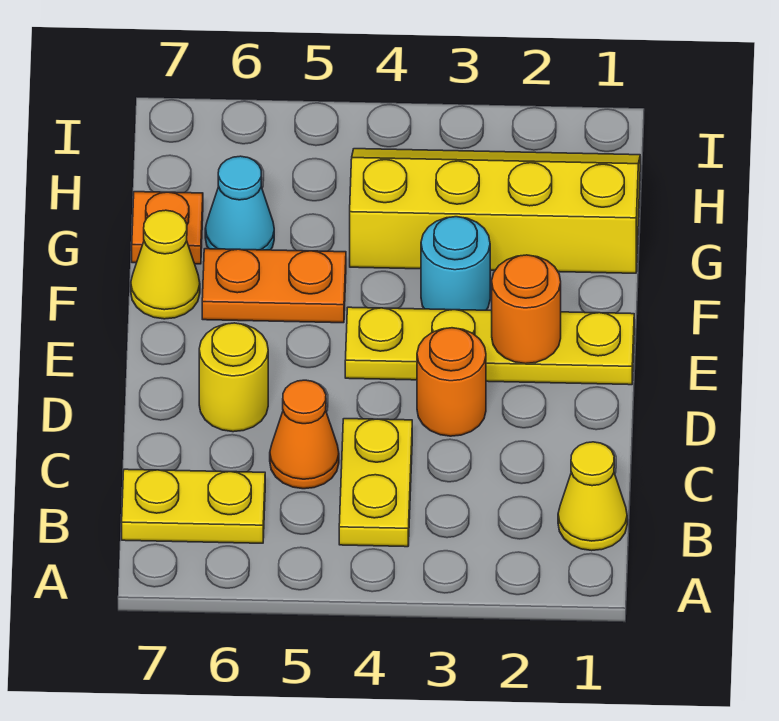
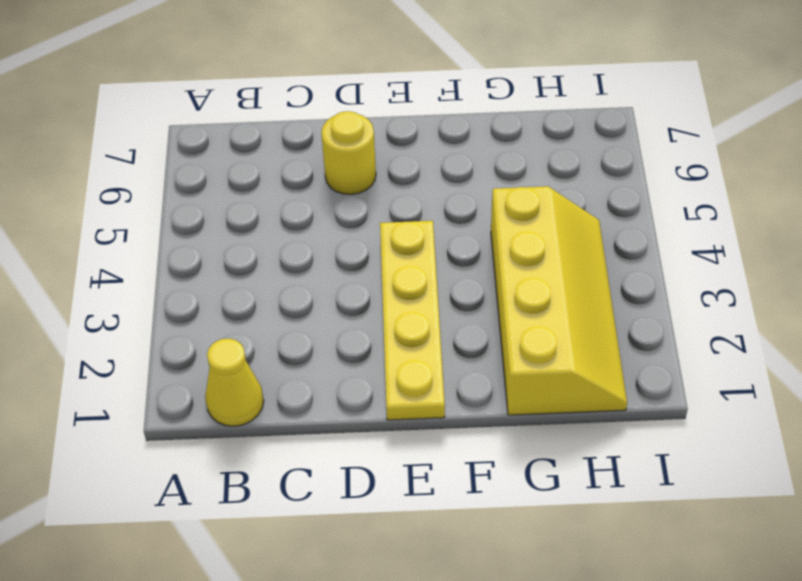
none -> yellow plate B4:C4 level 1
none -> yellow plate B6:B7 level 1
none -> orange cone C5 level 1

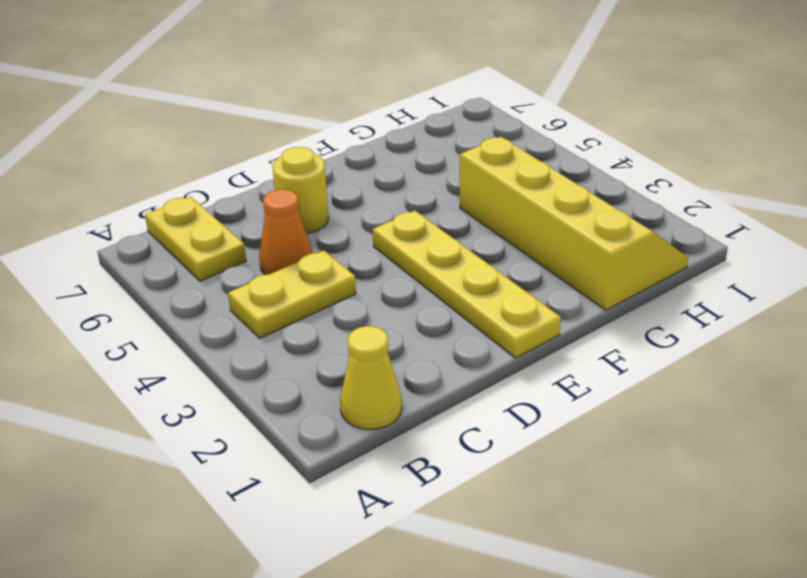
none -> orange round brick D3 level 1
none -> cyan round brick F3 level 1
none -> orange plate F5:F6 level 1

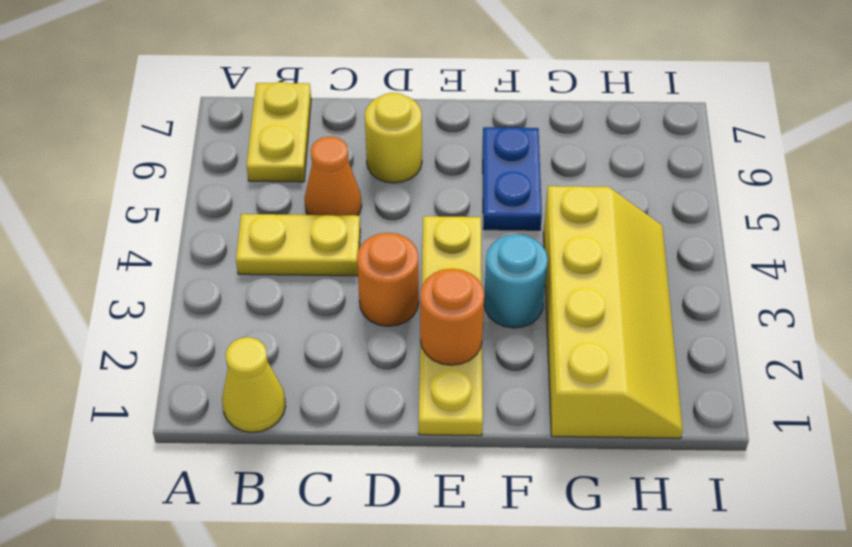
blue plate F5:F6 level 1 -> orange plate F5:F6 level 1
none -> yellow cone F7 level 1
none -> cyan cone G6 level 1
none -> orange plate G7 level 1

